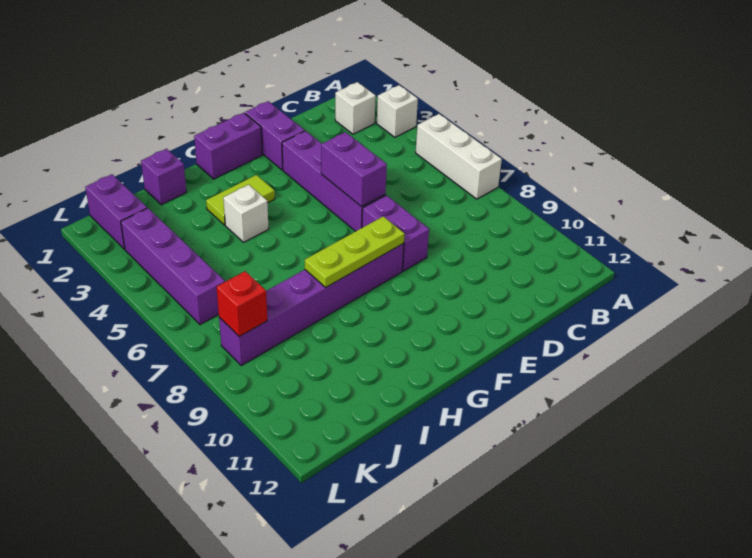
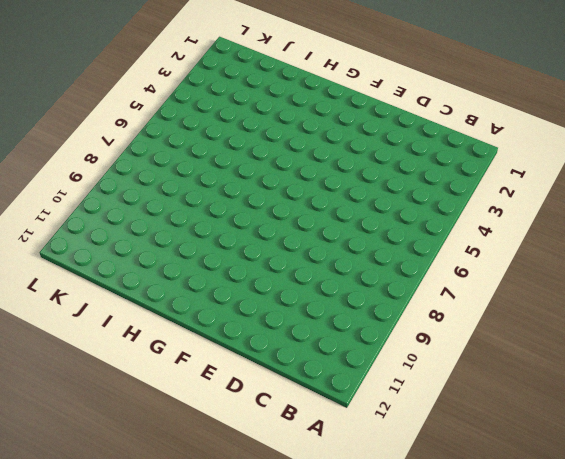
none -> white brick A3 level 1
none -> white brick A5:A7 level 1
none -> white brick B2 level 1

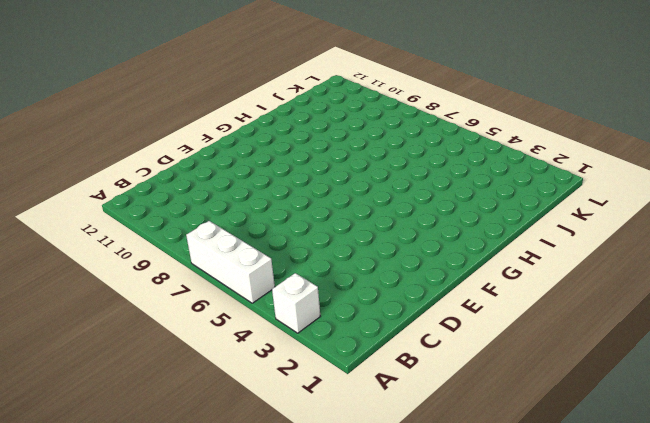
none -> white brick B2 level 1
none -> purple brick E1:E2 level 1
none -> purple brick E3:E6 level 1

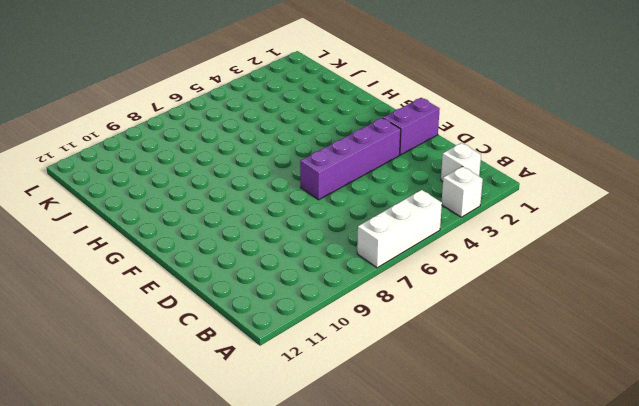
none -> purple brick E7:E8 level 1
none -> purple brick F1:G1 level 1
none -> purple brick F8:K8 level 1

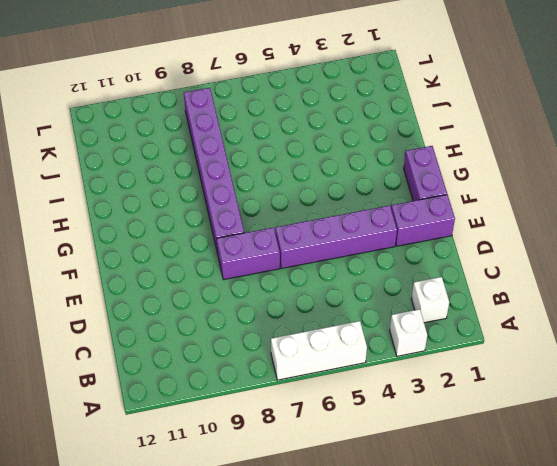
none -> lime tile G3:H3 level 1
none -> white brick H4 level 1
none -> purple brick I1 level 1

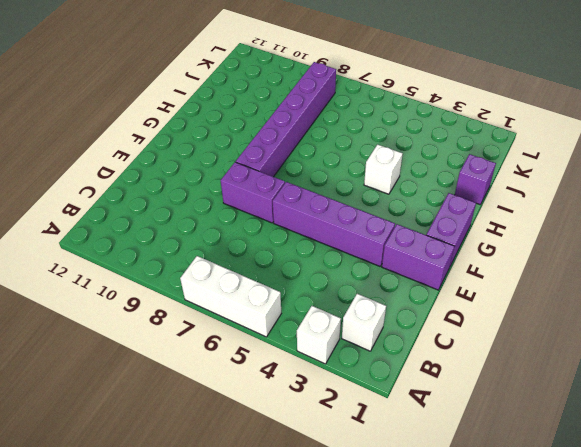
none -> lime tile G3:H3 level 1
none -> purple brick K1:K2 level 1
none -> purple brick K3:K6 level 1

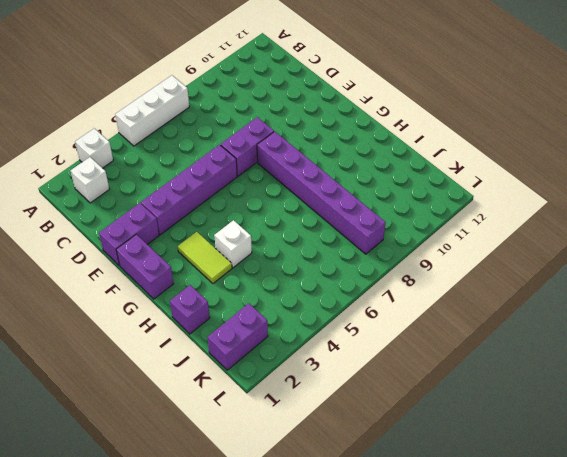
none -> purple brick K3:K6 level 1
none -> purple brick E5:E6 level 2
none -> lime plate F8:H8 level 2

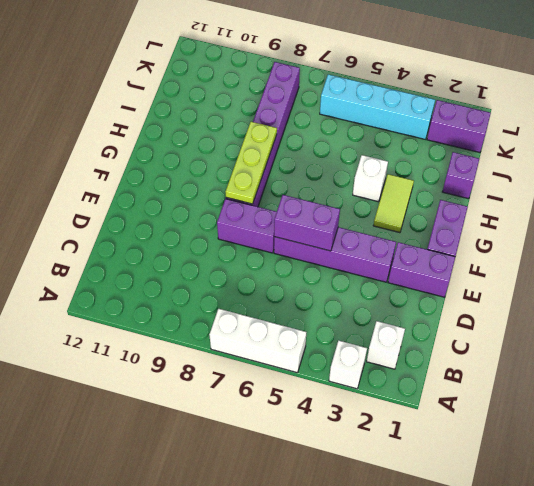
cyan brick K3:K6 level 1 -> purple brick K3:K6 level 1
none -> red brick K8 level 2

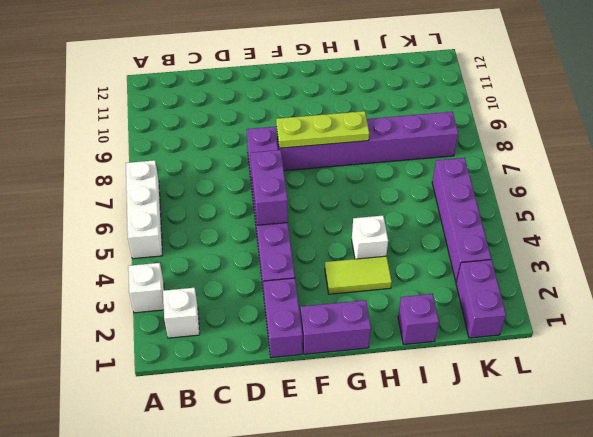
none -> red brick K8 level 2

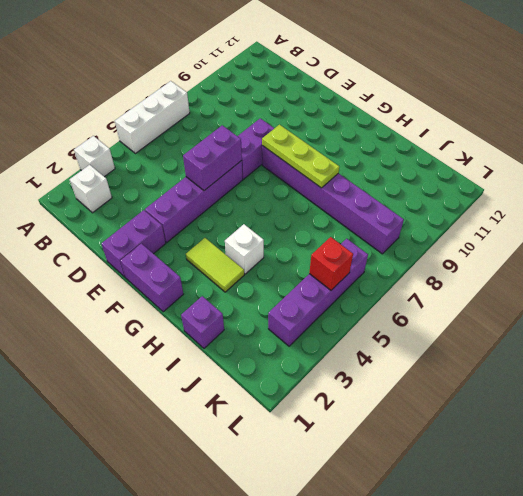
red brick K5 level 2 -> red brick K8 level 2
none -> purple brick K1:K2 level 1

